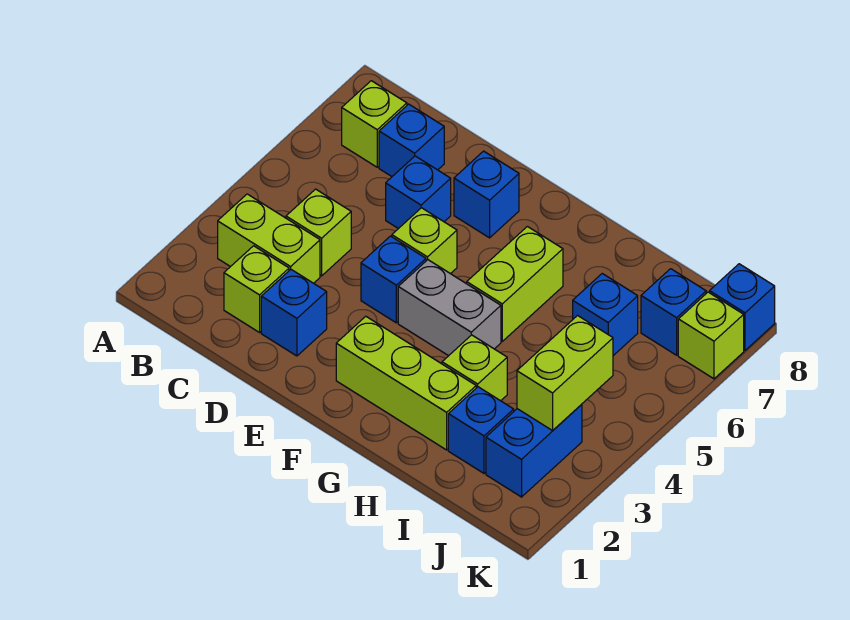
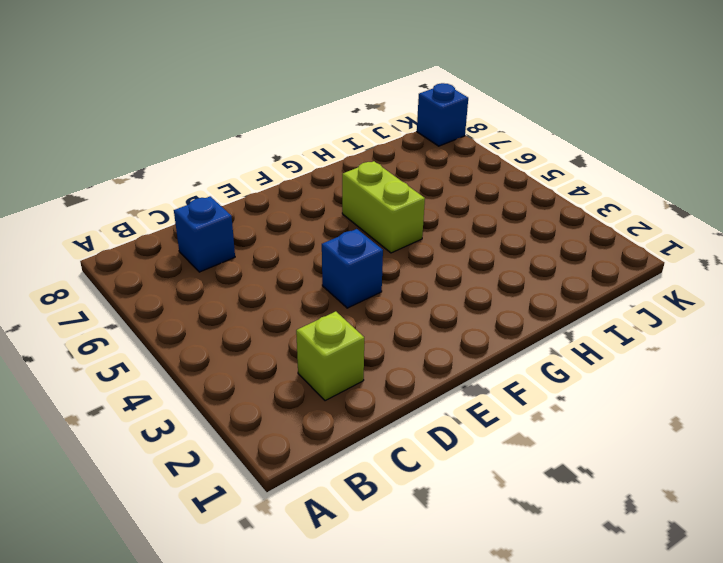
none -> lime brick B3:C3 level 1
none -> lime brick B7 level 1
none -> lime brick C4 level 1

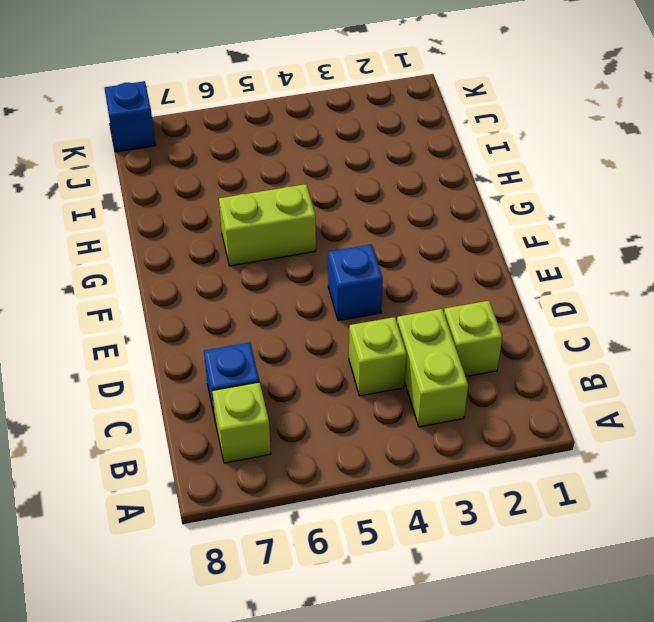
none -> blue brick D2 level 1
none -> blue brick D6 level 1
none -> lime brick E5 level 1

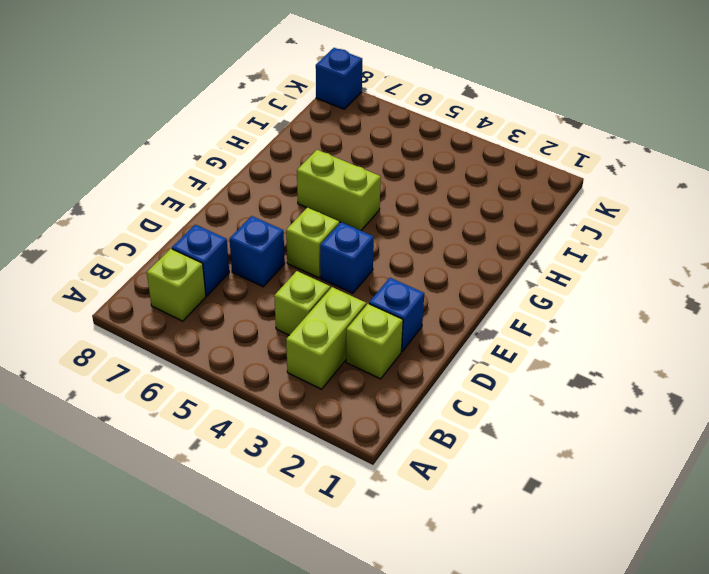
none -> blue brick E7 level 1
none -> lime brick F2:H2 level 1
none -> grey brick F4:G4 level 1

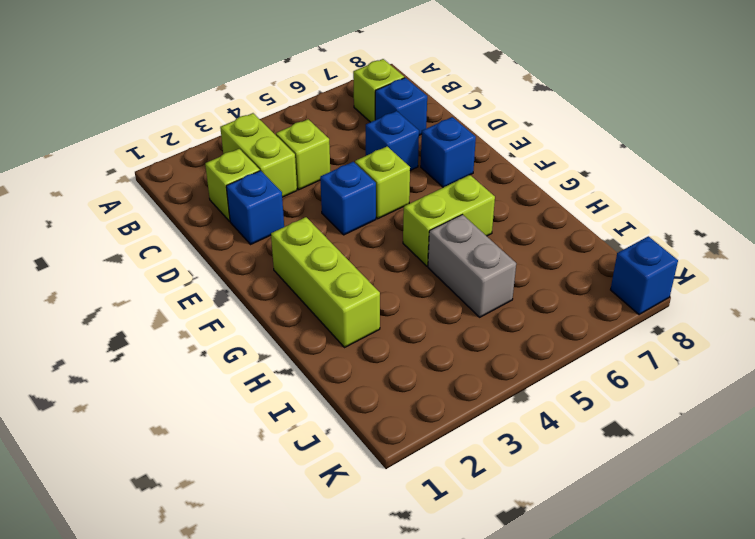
grey brick H5:I5 level 1 -> grey brick F4:G4 level 1
none -> lime brick H3 level 1
none -> blue brick I2 level 1
none -> blue brick I6 level 1

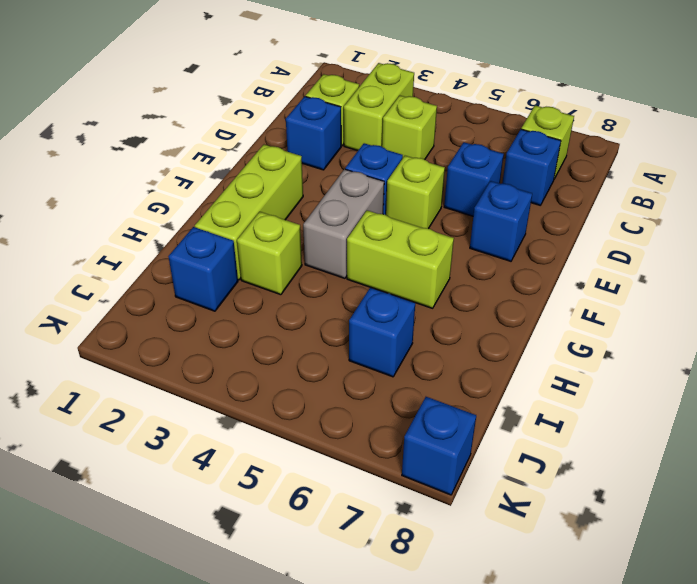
none -> blue brick J2:J3 level 1
none -> blue brick J7 level 1
none -> lime brick K7 level 1

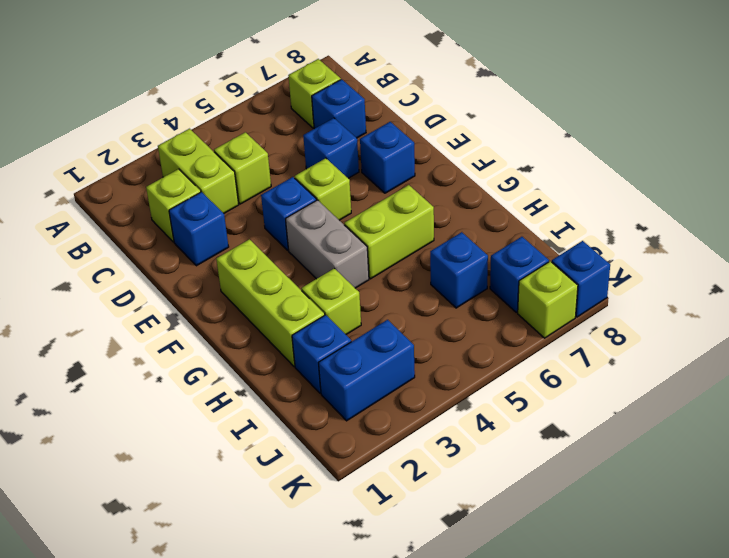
none -> lime brick J3:J4 level 2

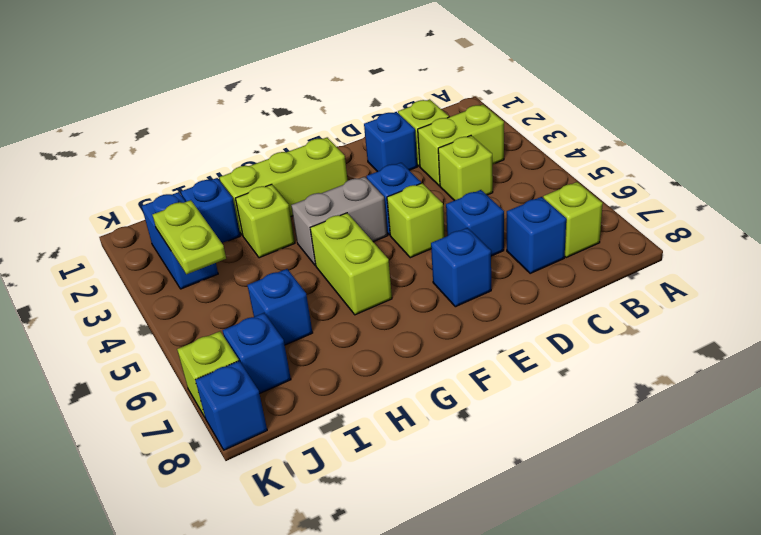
lime plate J3:J4 level 2 -> lime brick J3:J4 level 2

